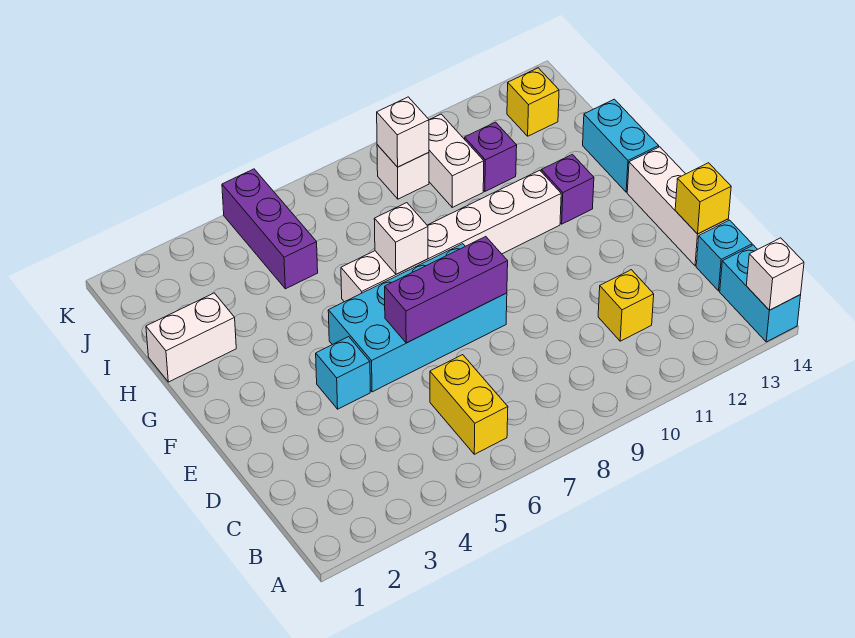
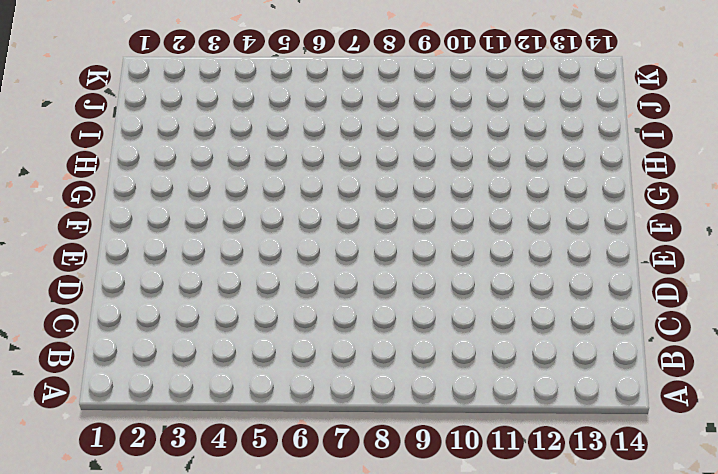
none -> cyan brick A14:B14 level 1
none -> yellow brick B6:C6 level 1
none -> yellow brick C11 level 1

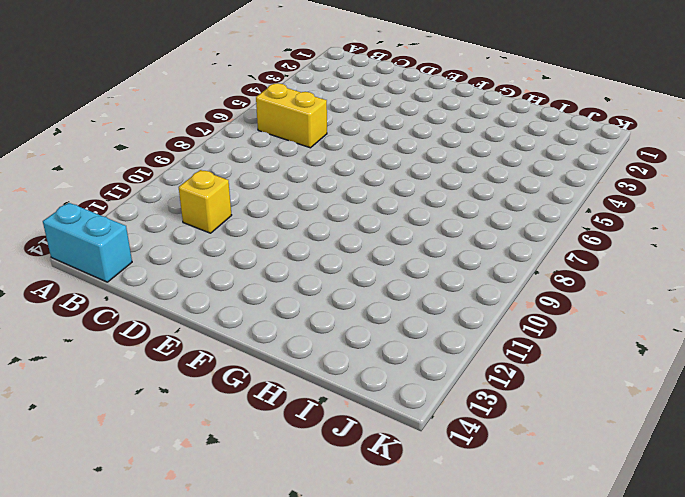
none -> cyan brick C14 level 1
none -> white brick D14:F14 level 1
none -> cyan brick E4 level 1

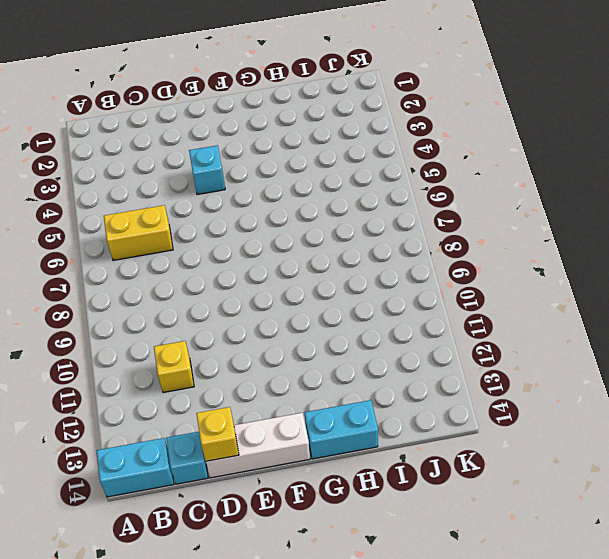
none -> cyan brick E5:F8 level 1
none -> white brick G6:G11 level 1
none -> purple brick G12 level 1

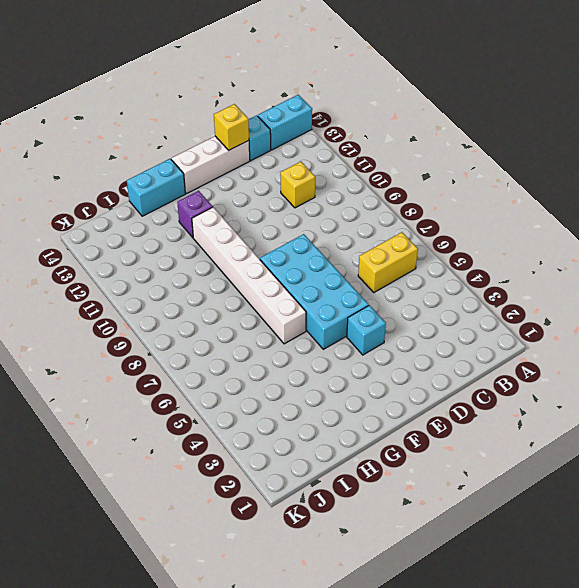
none -> white brick H1:H2 level 1
none -> purple brick I5:K5 level 1
none -> white brick I10:J10 level 1

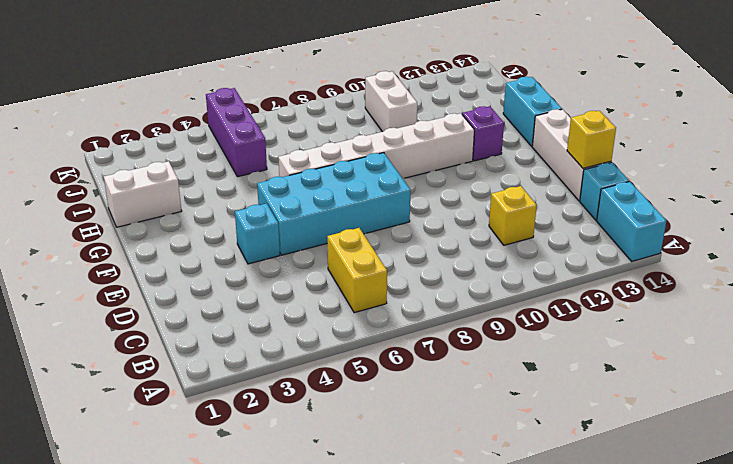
none -> purple brick I11 level 1
none -> white brick J9 level 1
none -> yellow brick J13 level 1

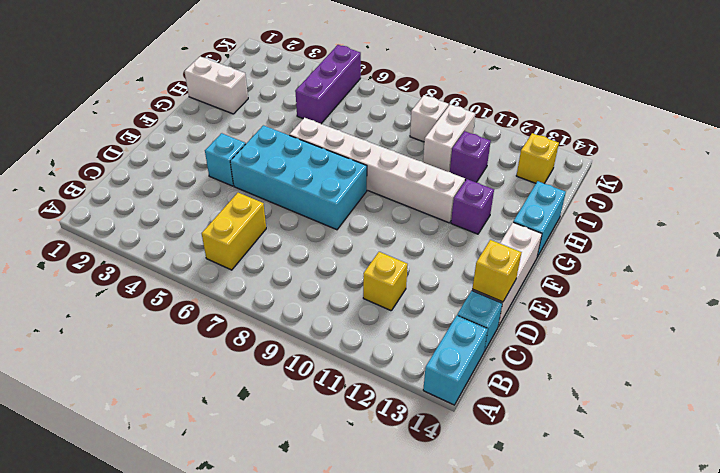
none -> white brick A14 level 2
none -> purple brick E6:E8 level 2
none -> white brick G7 level 2

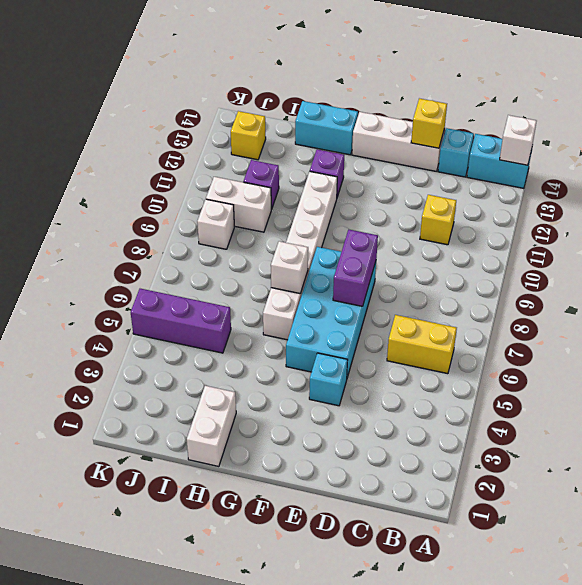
purple brick E7:E8 level 2 -> purple brick E6:E8 level 2
none -> white brick J9 level 2

